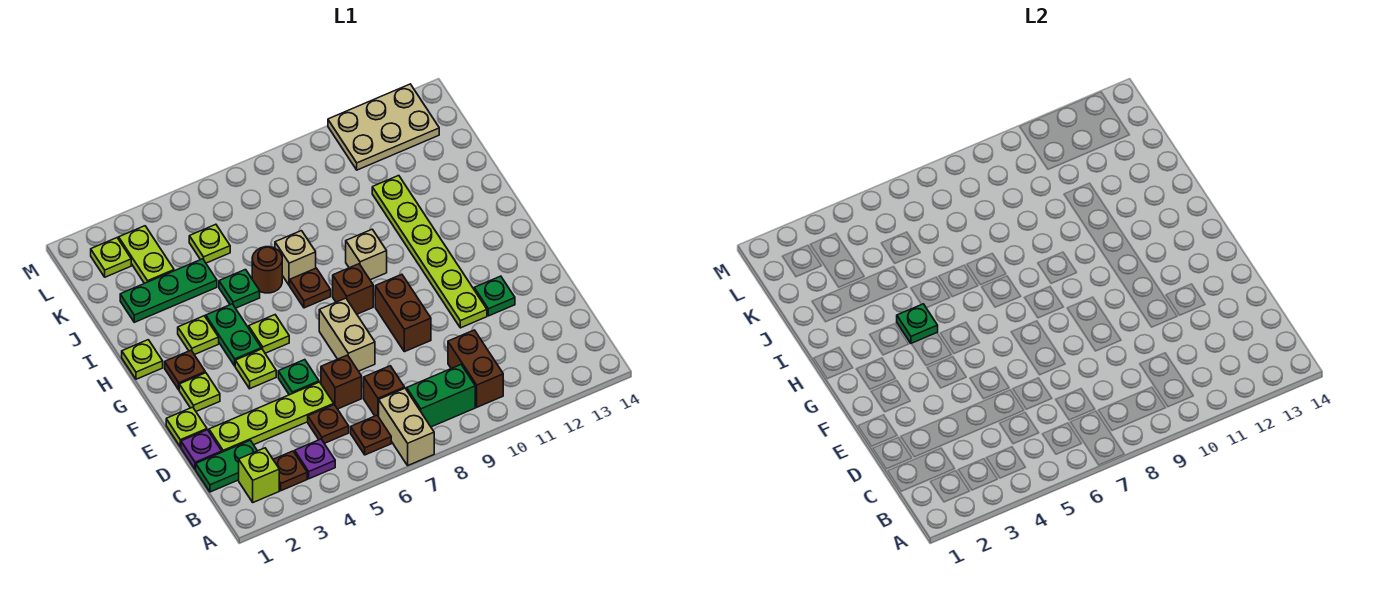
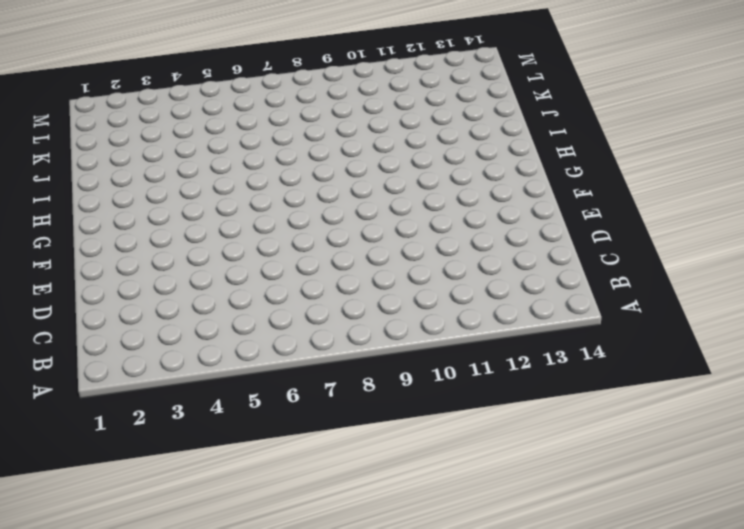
none -> tan brick A7:B7 level 1
none -> lime brick B2 level 1
none -> brown plate B3 level 1
none -> purple plate B4 level 1

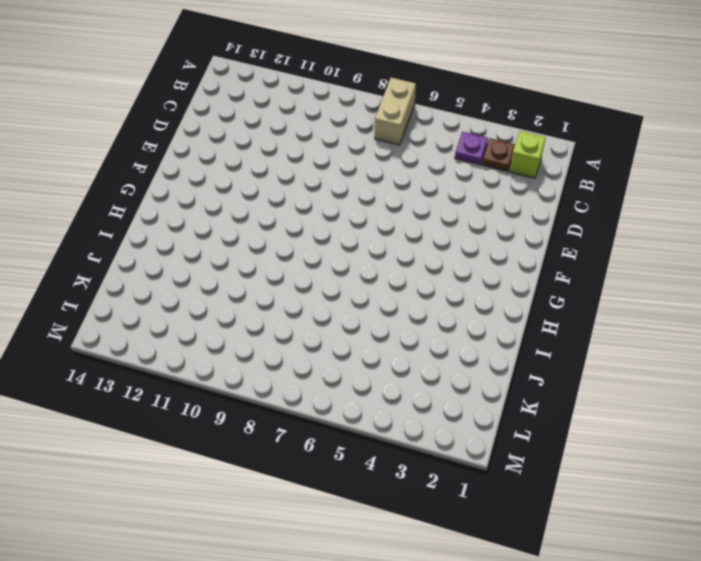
none -> brown plate B6 level 1
none -> green brick B8:B9 level 1
none -> brown brick B10:C10 level 1
none -> green plate C1:C2 level 1

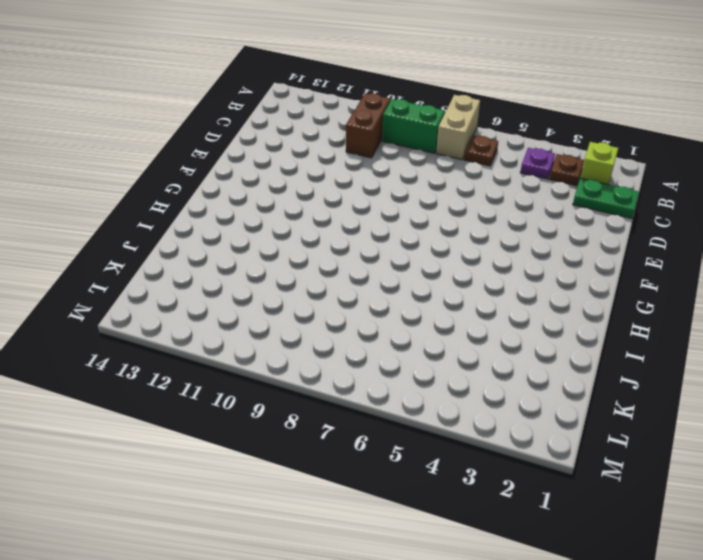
none -> brown plate C5 level 1
none -> brown brick C7 level 1
none -> purple plate D1 level 1
none -> lime plate D2:D5 level 1

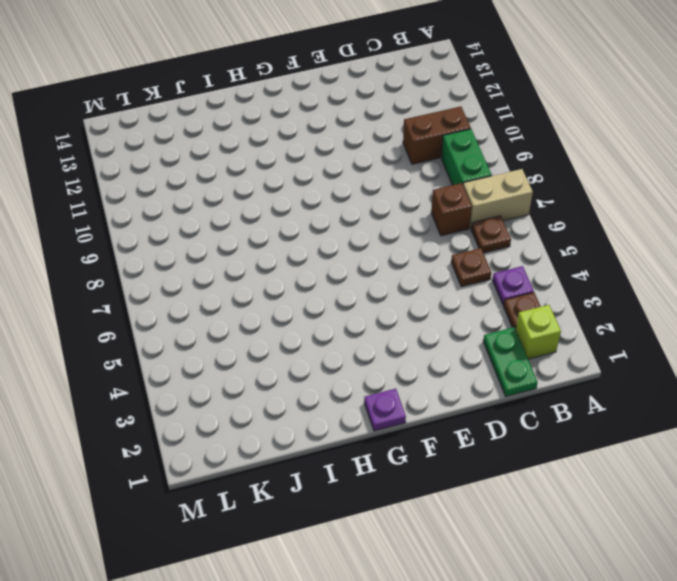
purple plate G1 level 1 -> purple plate D1 level 1
none -> lime plate D2:D5 level 1
none -> brown brick D6 level 1
none -> lime plate E1 level 1
none -> green plate E5 level 1

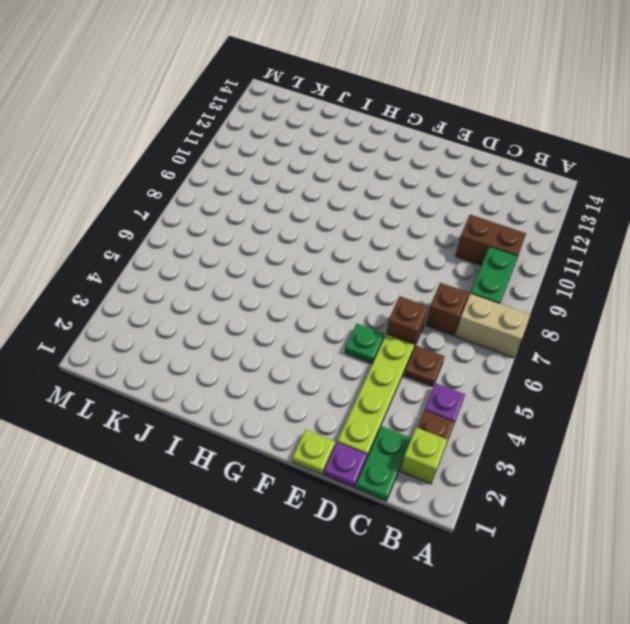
none -> brown plate B6 level 1
none -> tan brick E7:F7 level 1
none -> brown brick E9:F9 level 1
none -> lime plate E11:J11 level 1

